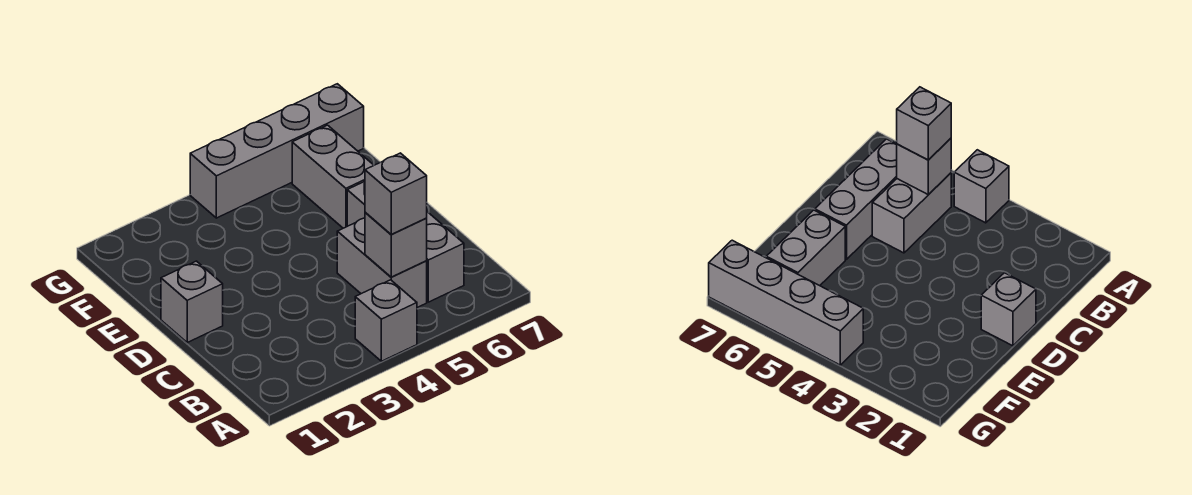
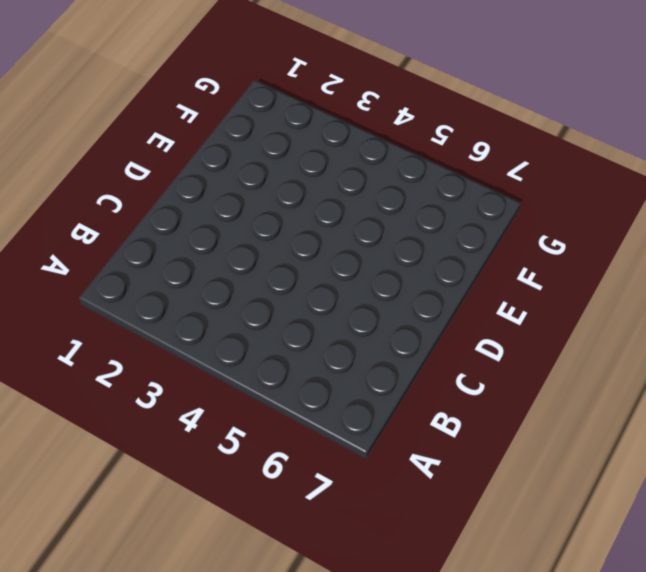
none -> grey brick A4 level 1
none -> grey brick B5:C5 level 1

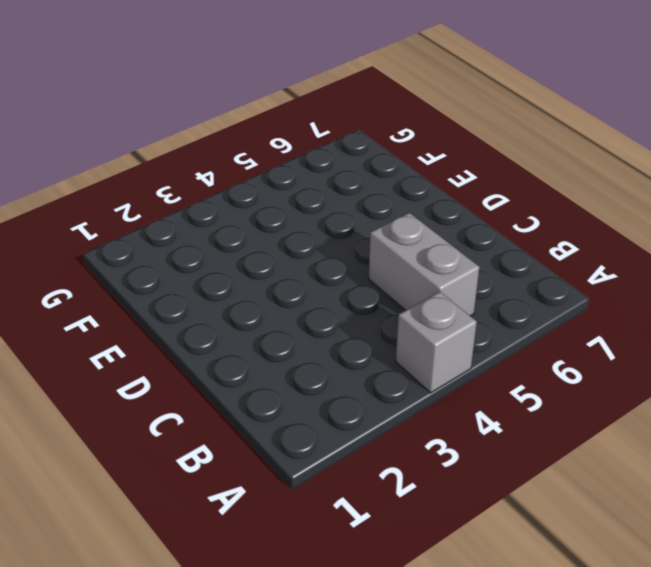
none -> grey brick B6:D6 level 1
none -> grey brick D1 level 1

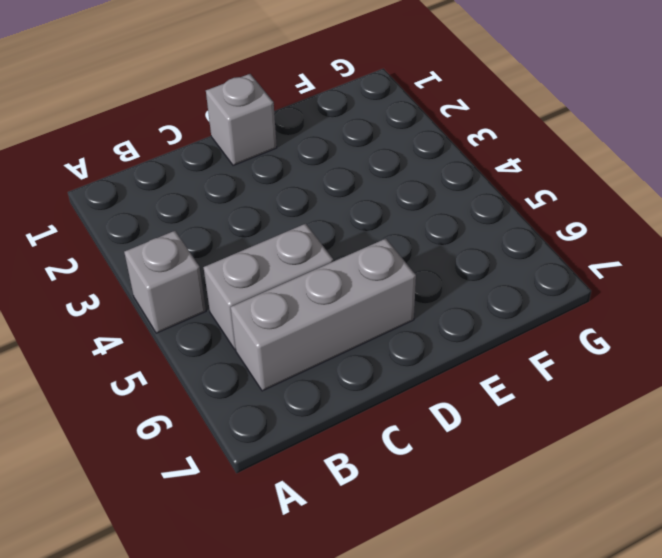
none -> grey brick E6:F6 level 1
none -> grey brick G4:G7 level 1

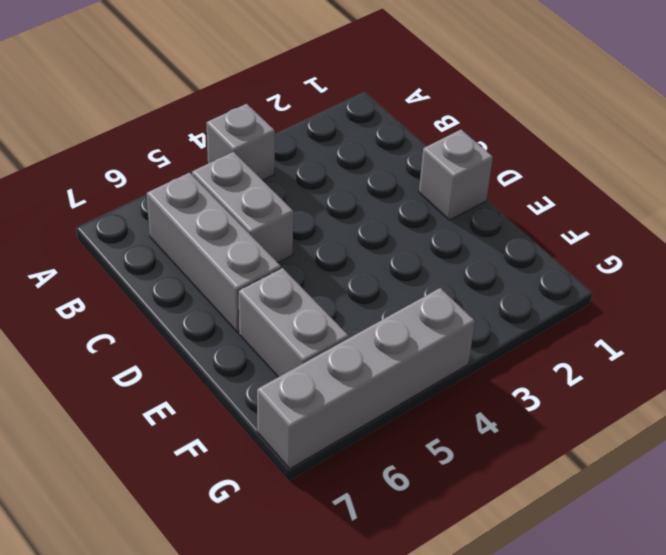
none -> grey brick B5 level 2
none -> grey brick B5 level 3

